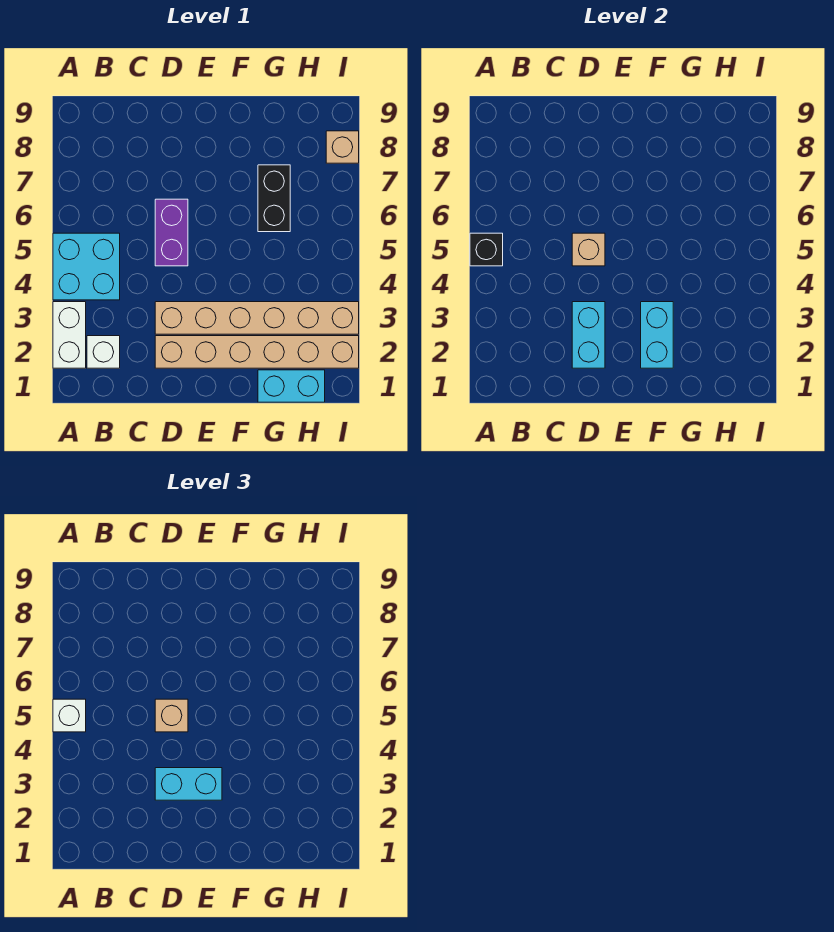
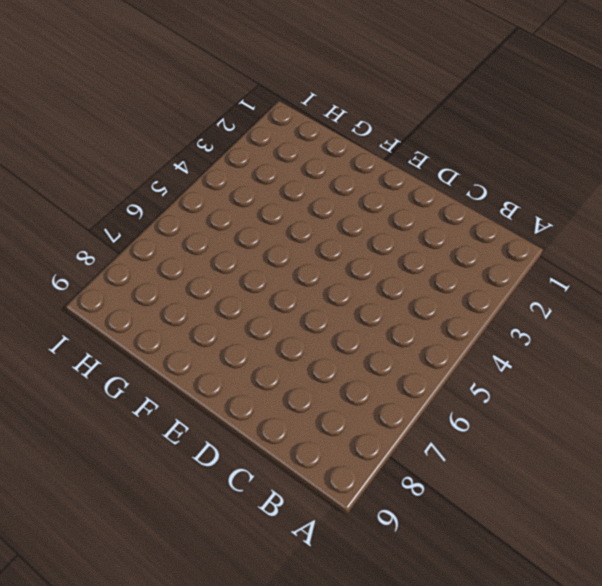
none -> white brick A2:A3 level 1
none -> cyan brick A4:B5 level 1
none -> white brick B2 level 1

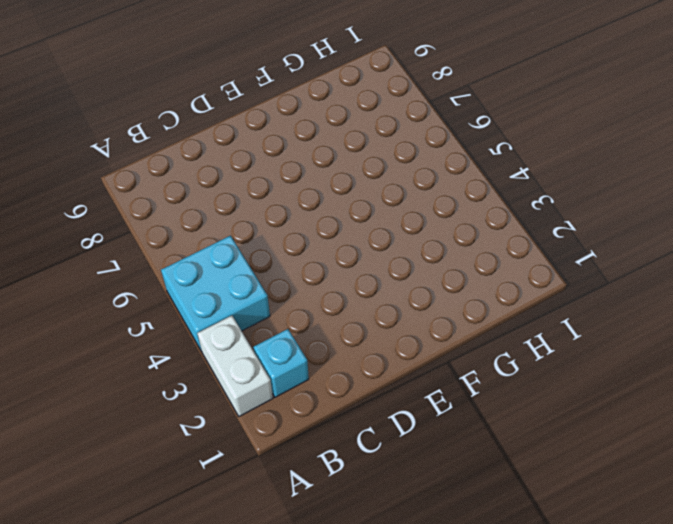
cyan brick B2 level 1 -> white brick B2 level 1
none -> tan brick D2:I2 level 1
none -> tan brick D3:I3 level 1
none -> purple brick D5:D6 level 1

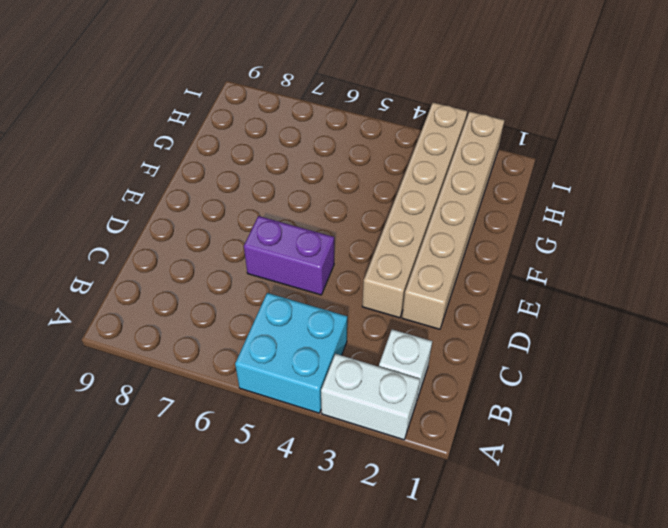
none -> cyan brick G1:H1 level 1
none -> black brick G6:G7 level 1
none -> tan brick I8 level 1

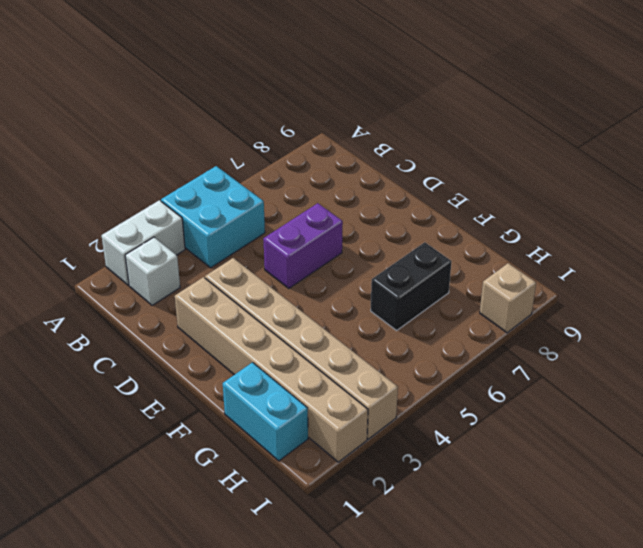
none -> black brick A5 level 2
none -> cyan brick D2:D3 level 2
none -> tan brick D5 level 2

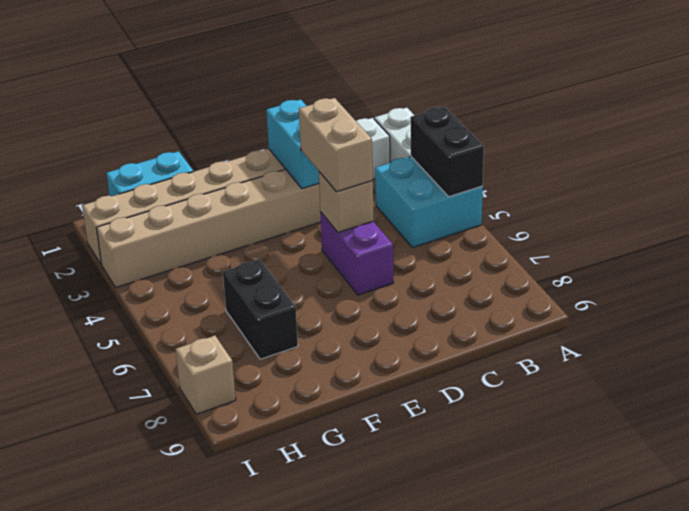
black brick A4:A5 level 2 -> black brick A5 level 2
tan brick D4:D5 level 3 -> tan brick D5 level 3
none -> cyan brick F2:F3 level 2
none -> white brick A5 level 3
none -> cyan brick D3:E3 level 3

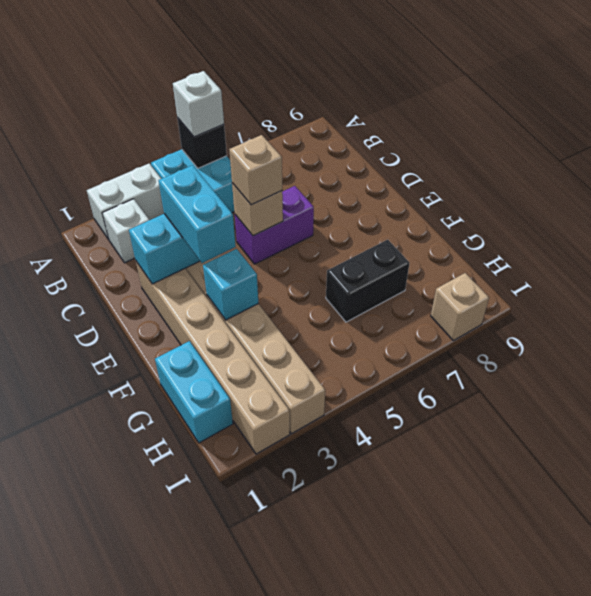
cyan brick F3 level 2 -> cyan brick F2:F3 level 2

